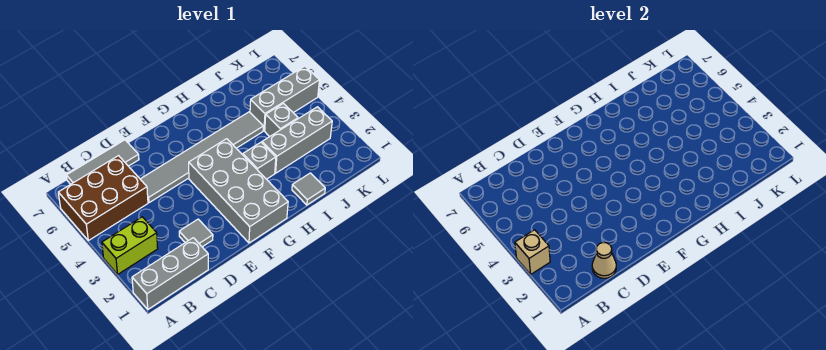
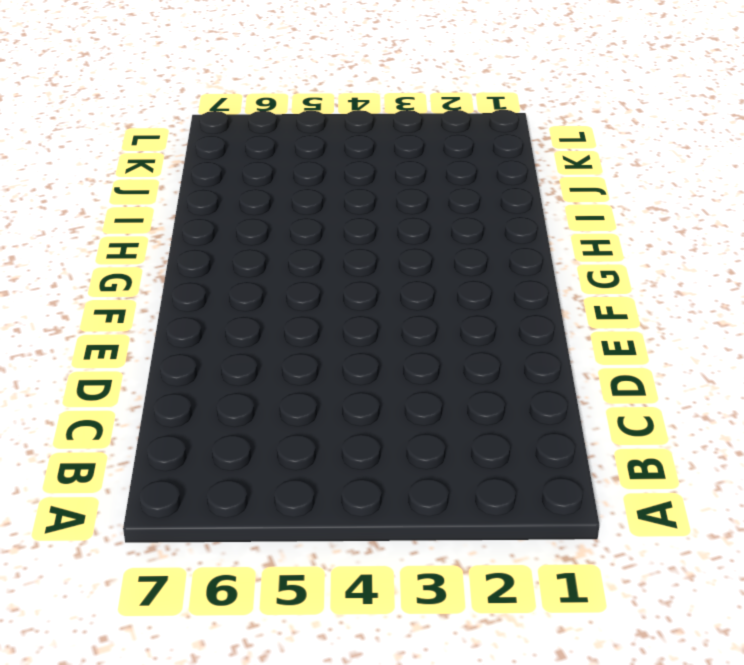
none -> grey brick A1:C1 level 1
none -> lime brick A3:B3 level 1
none -> brown brick A5:C6 level 1

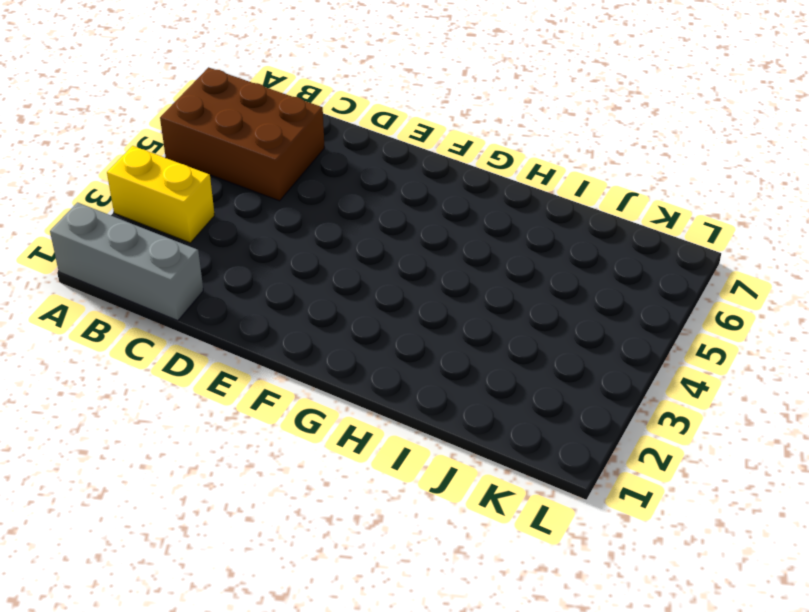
yellow brick A3:B3 level 1 -> lime brick A3:B3 level 1
none -> grey tile B7:D7 level 1
none -> grey tile D2 level 1
none -> grey tile D5:I5 level 1

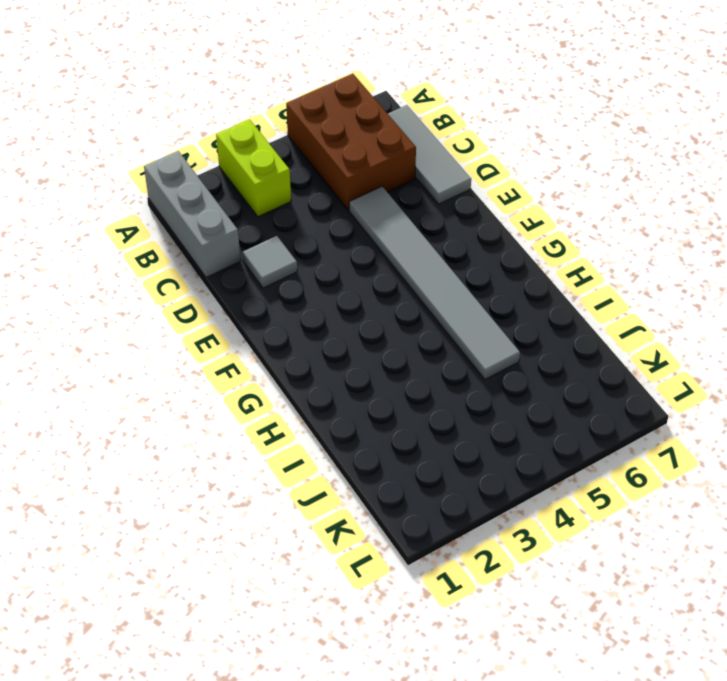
none -> grey brick F1:G4 level 1
none -> grey brick H3 level 1
none -> grey tile I1 level 1

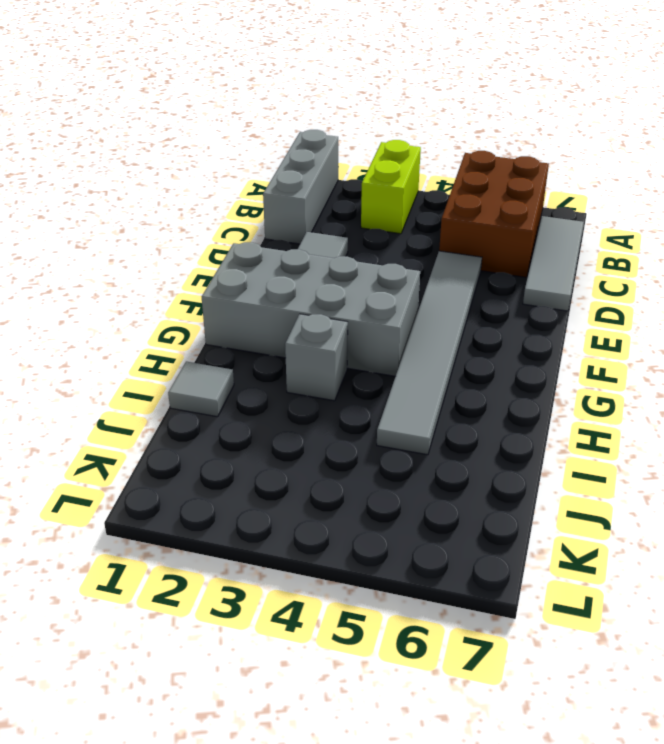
none -> grey brick I3:K3 level 1
none -> grey brick J4 level 1
none -> grey brick J5:L5 level 1

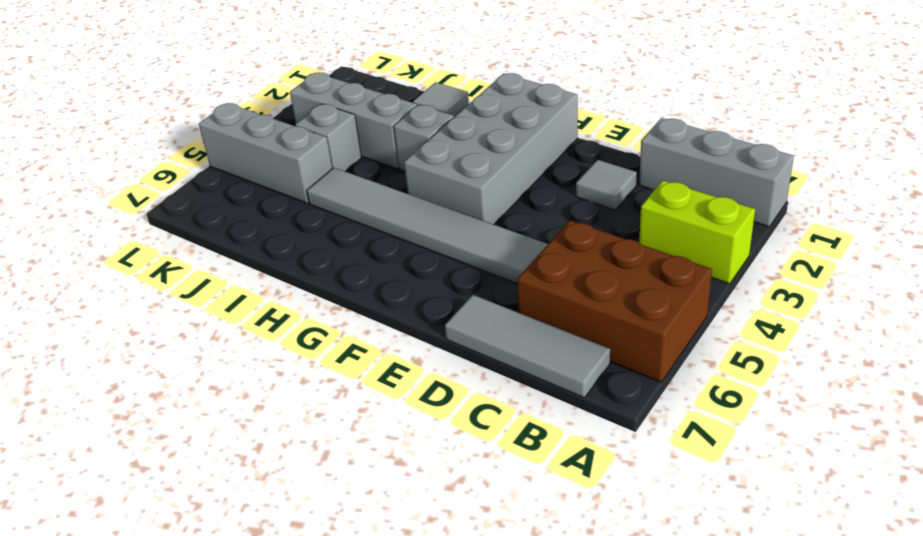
none -> tan brick A3 level 2
none -> tan cone C1 level 2

